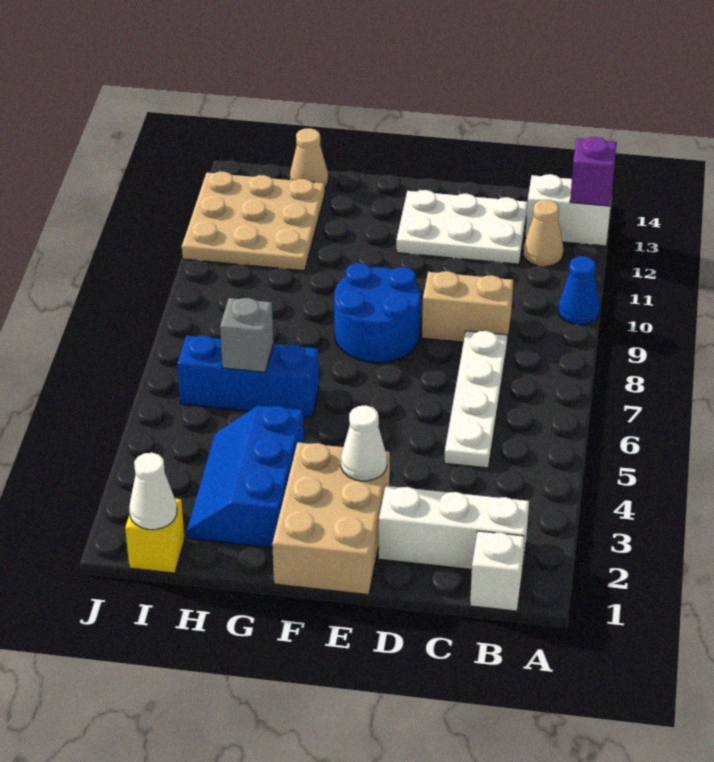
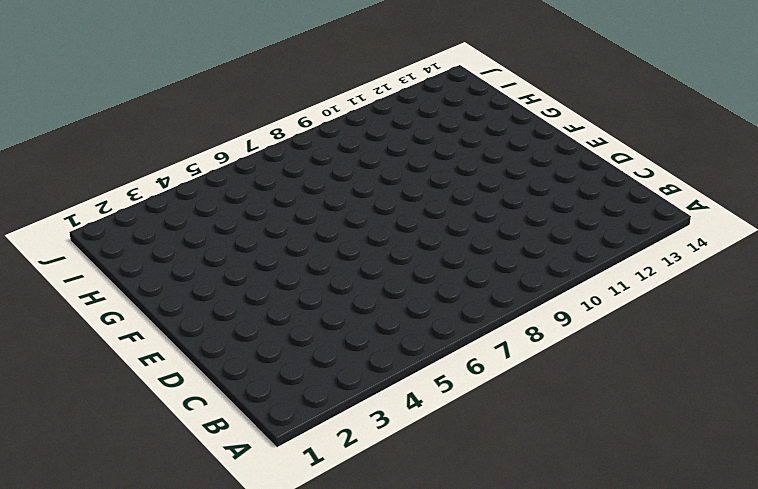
none -> blue cone A10 level 1
none -> white brick A13:B13 level 1
none -> white brick B1 level 1

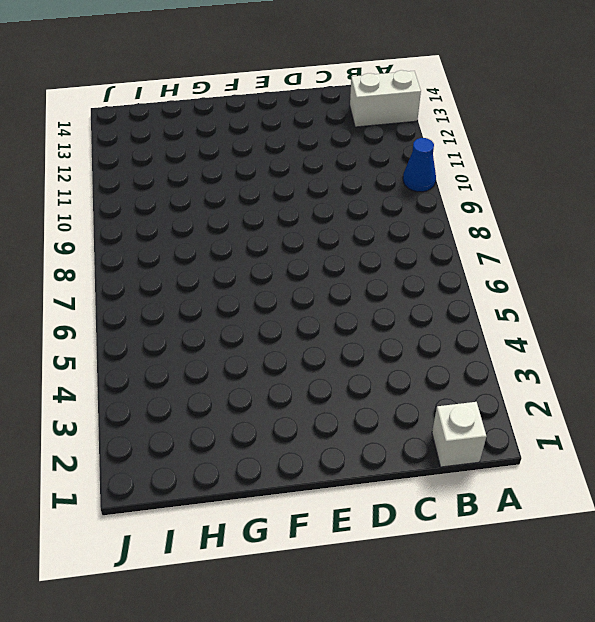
none -> white brick B2:D2 level 1
none -> tan cone B12 level 1
none -> white plate C5:C8 level 1

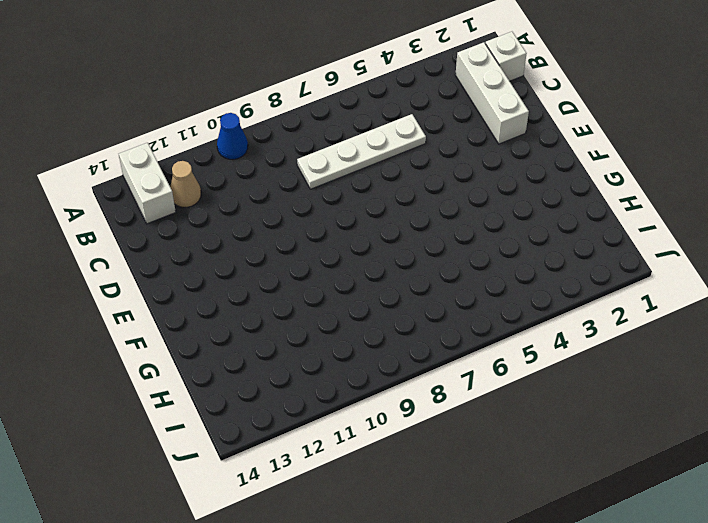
none -> tan brick C9:D9 level 1
none -> white plate C12:E13 level 1
none -> tan brick E1:F3 level 1

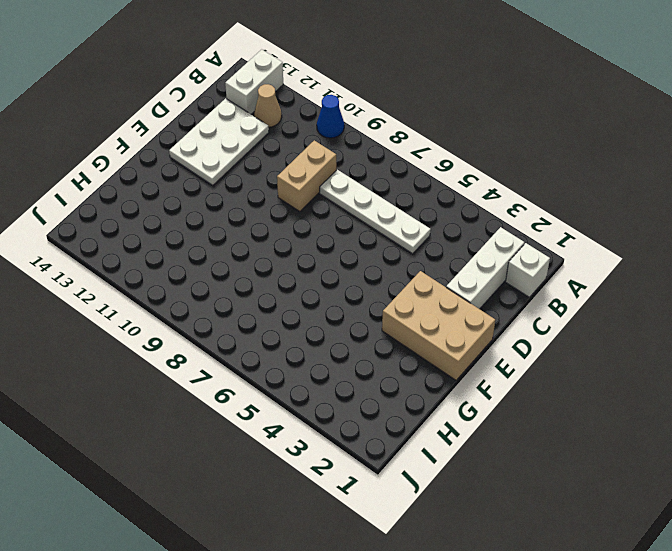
none -> blue round brick E8:F9 level 1
none -> blue slope G2:H4 level 1 top G
none -> blue brick G6:I6 level 1

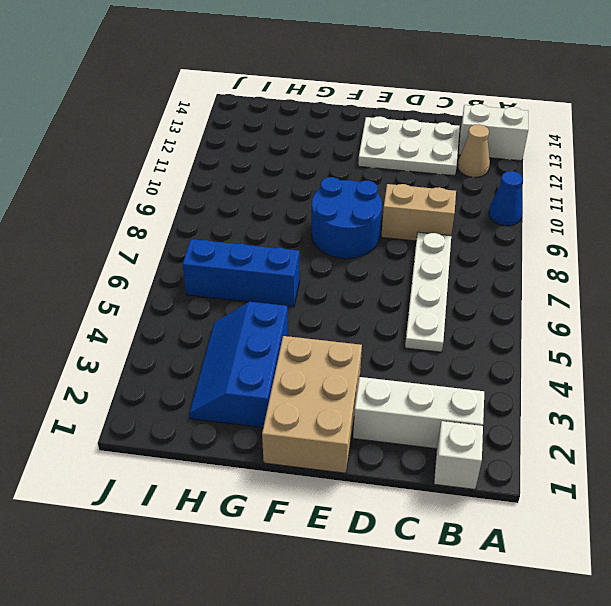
none -> tan plate H11:J13 level 1
none -> tan cone H14 level 1
none -> yellow brick I1 level 1

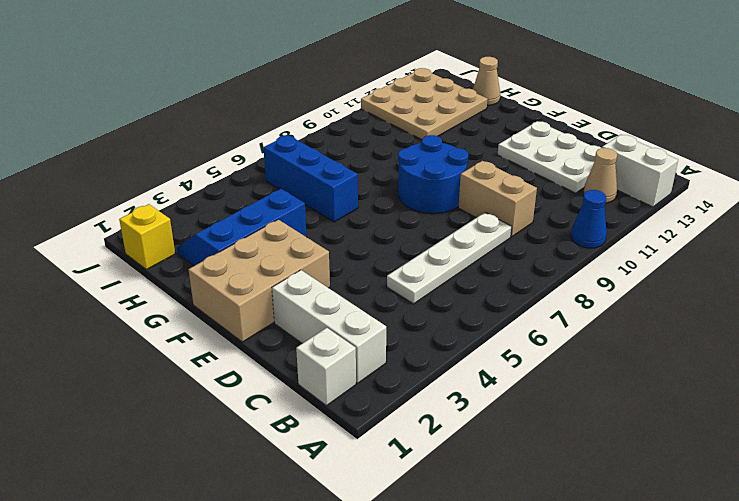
none -> purple brick A13 level 2
none -> white cone E3 level 2
none -> grey brick H6 level 2

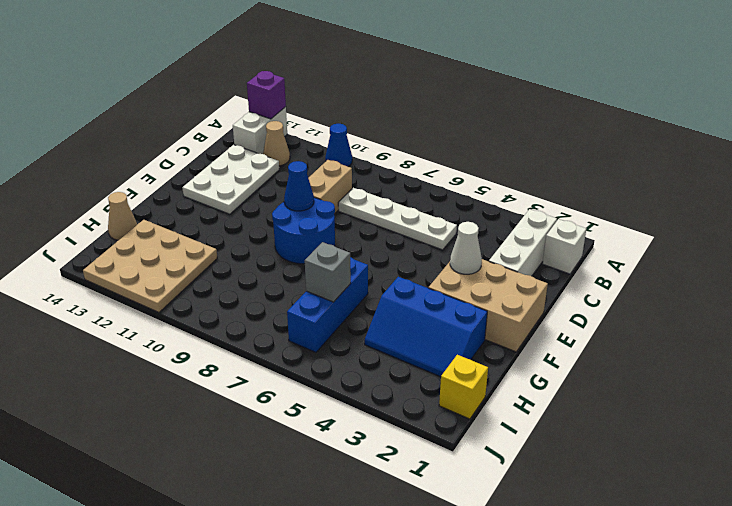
blue cone E9 level 2 -> none
none -> white cone I1 level 2

